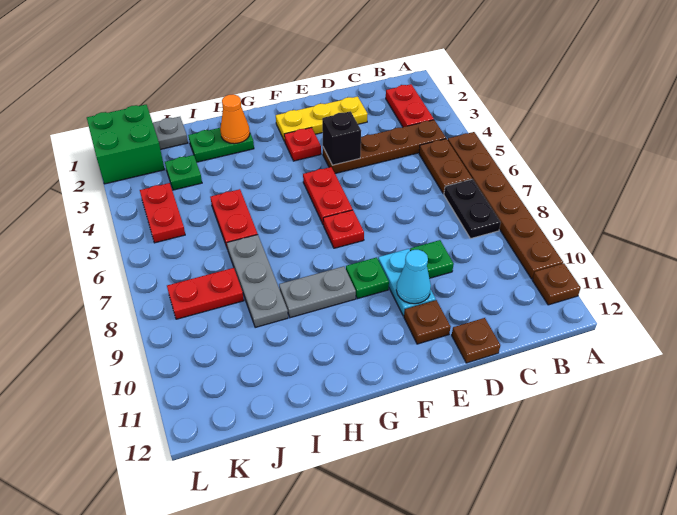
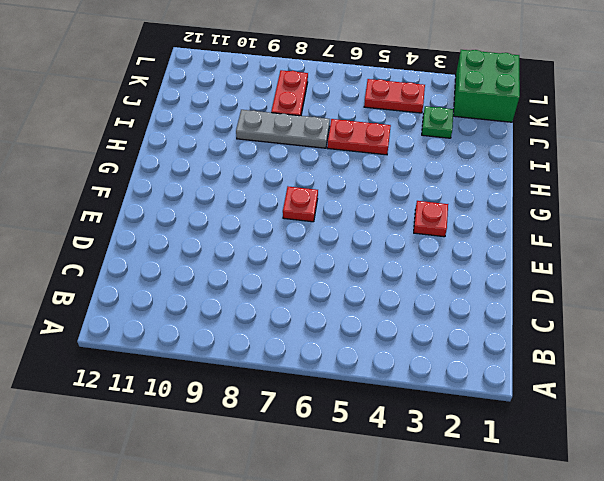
none -> brown plate A5:A10 level 1
none -> brown plate A11 level 1
none -> red plate B2:B3 level 1

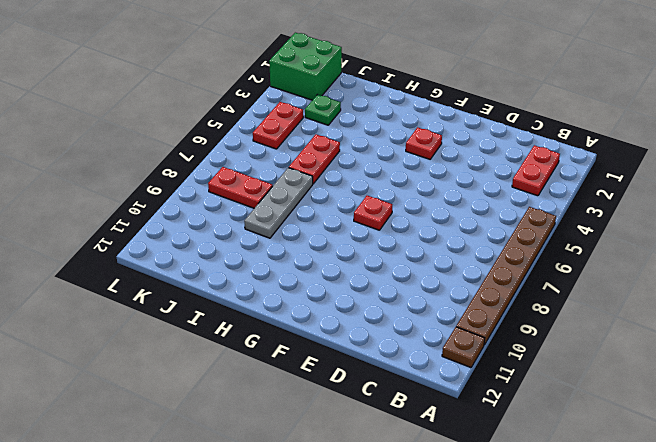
none -> brown plate B4:E4 level 1
none -> brown plate B5:B6 level 1
none -> black plate B7:B8 level 1

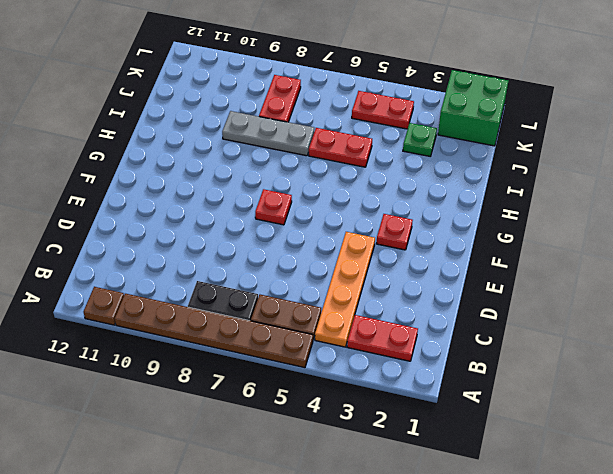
orange plate B4:E4 level 1 -> brown plate B4:E4 level 1
none -> yellow plate D2:F2 level 1
none -> green plate D9 level 1
none -> brown plate D12 level 1

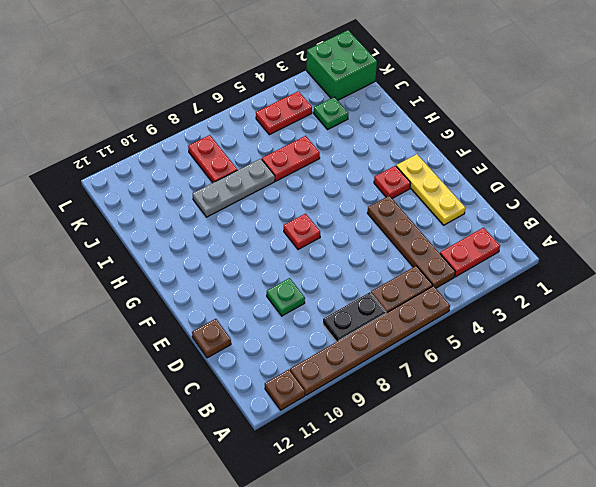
none -> cyan plate E9:E10 level 1
none -> brown plate E11 level 1
none -> red plate F5:F6 level 1

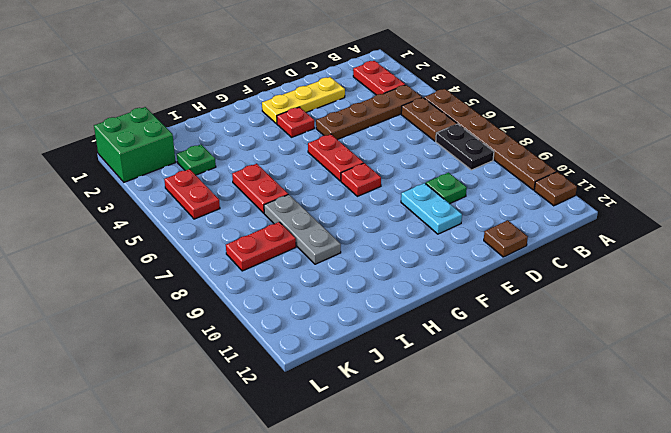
none -> brown plate E11 level 1
none -> green plate F9 level 1
none -> grey plate G9:H9 level 1

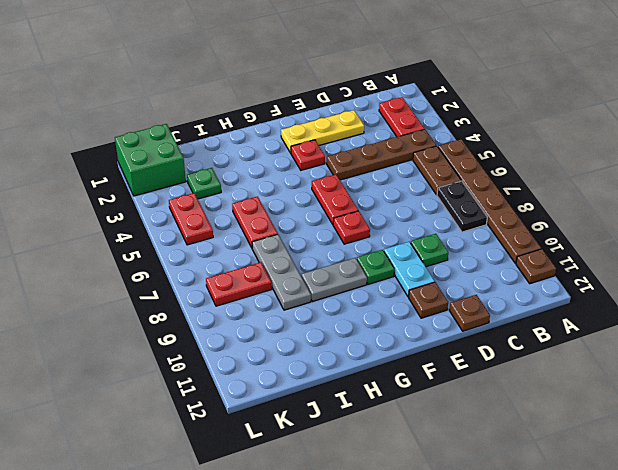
none -> green plate H2:I2 level 1
none -> grey plate J1 level 1
none -> black brick E4 level 2

